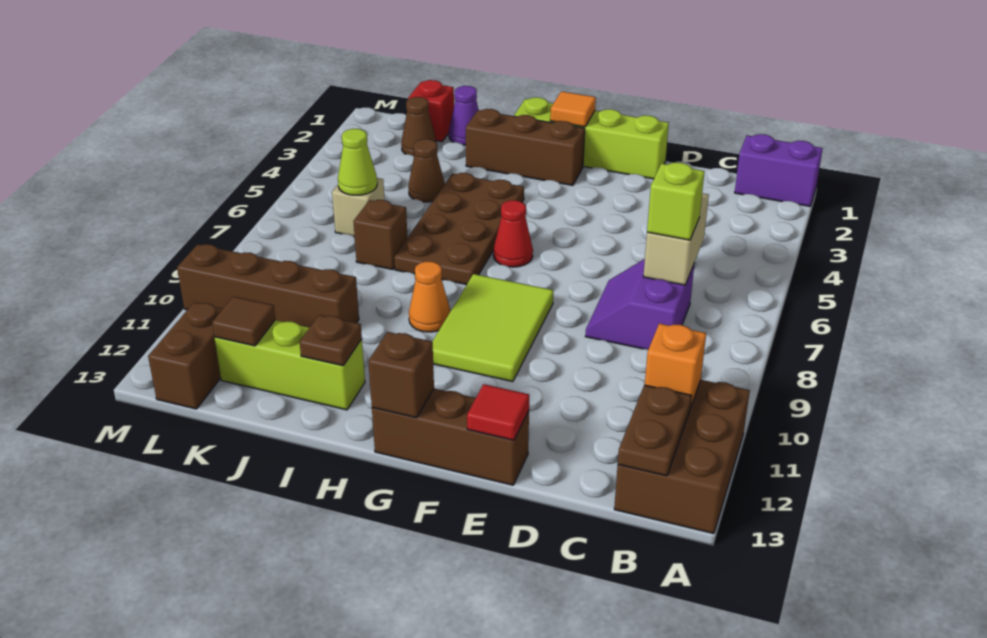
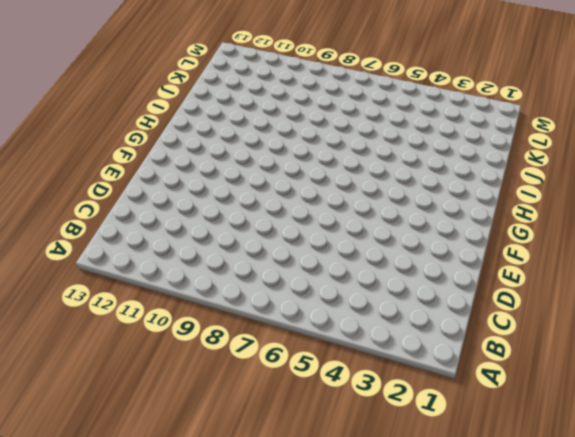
none -> purple brick A1:B1 level 1
none -> brown brick A11:B13 level 1
none -> purple slope C7:D8 level 1 top C

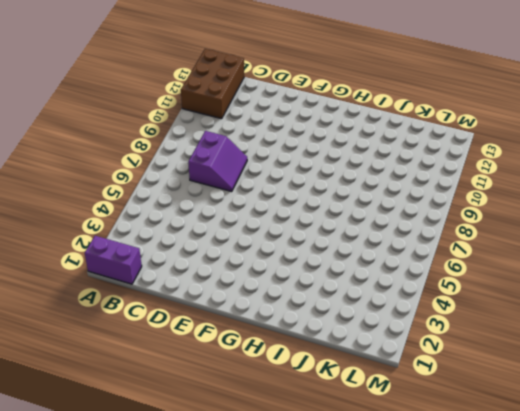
none -> lime brick E1:H1 level 1
none -> brown brick E13:G13 level 1
none -> lime tile F8:G10 level 1

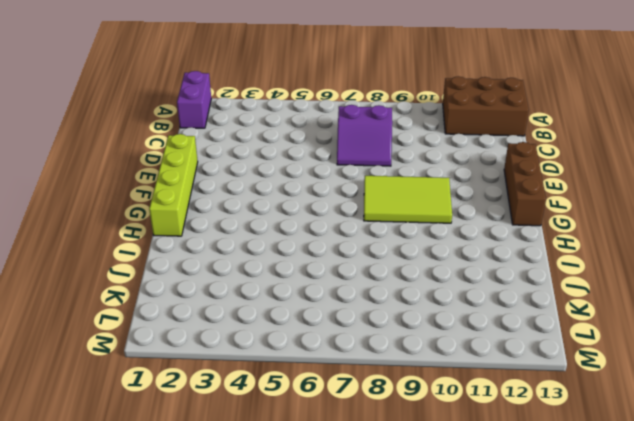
none -> brown brick G2:I2 level 1
none -> red cone G6 level 1
none -> brown plate H4:I7 level 1

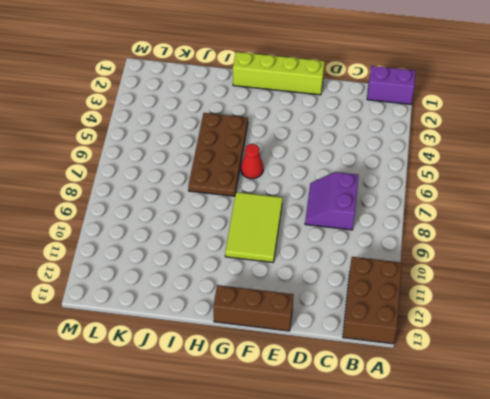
none -> brown brick G2:I2 level 1
none -> orange cone H9 level 1
none -> lime brick I12:K12 level 1

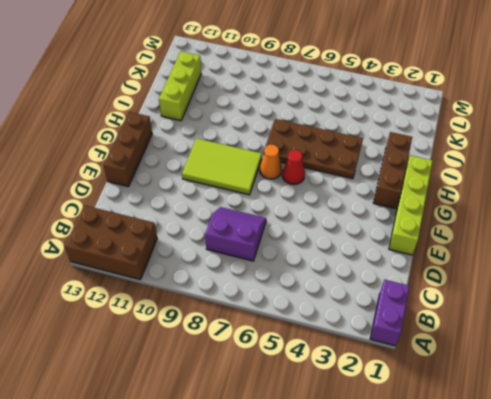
orange cone G7 level 1 -> orange cone H9 level 1
none -> purple cone J1 level 1
none -> brown cone J4 level 1
none -> brown brick J7 level 1

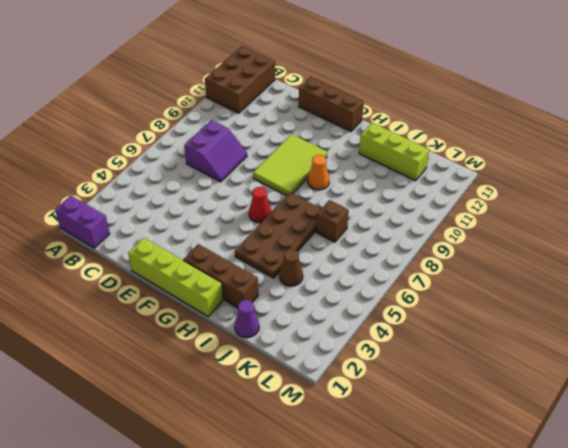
none -> brown brick J10:M10 level 1
none -> red brick K1 level 1
none -> brown cone K2 level 1

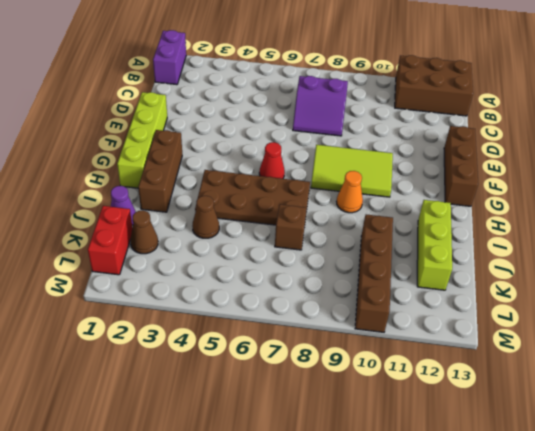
red brick K1:L1 level 1 -> red brick K1 level 1
none -> tan brick K6 level 1
none -> brown brick L12:L13 level 1
none -> orange brick B11 level 2

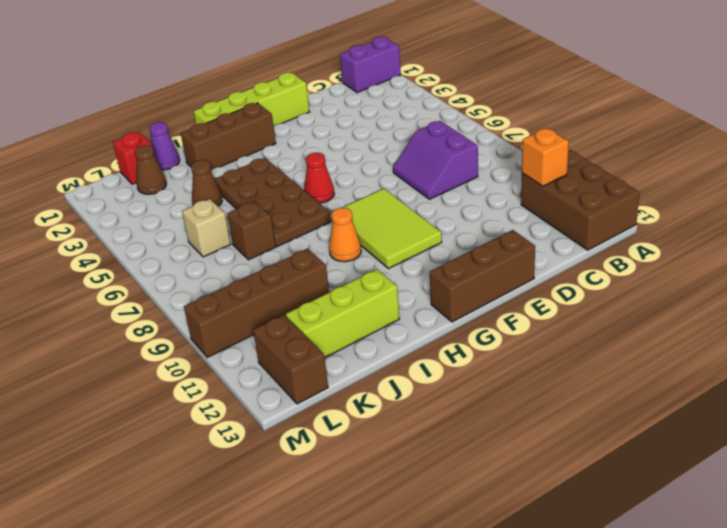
none -> brown plate B12:B13 level 2
none -> tan brick C6:C7 level 2
none -> red tile E13 level 2

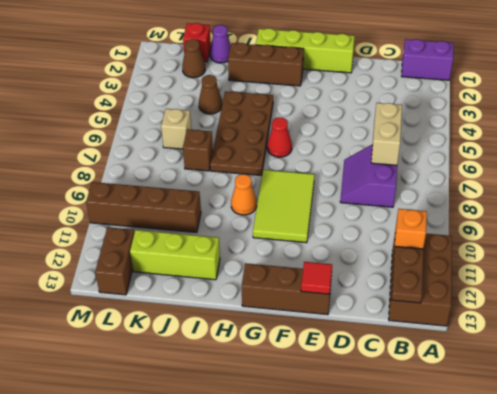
none -> orange tile G1 level 2
none -> brown brick G13 level 2
none -> brown plate I12 level 2

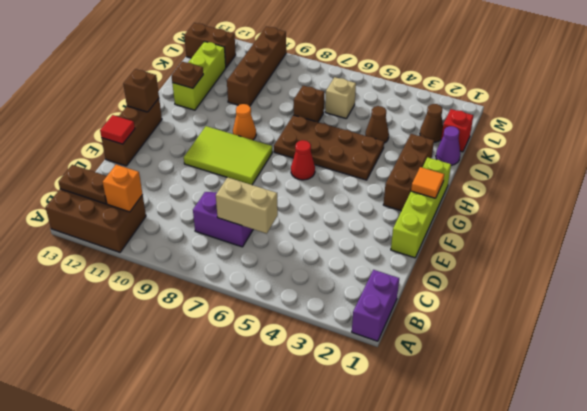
none -> lime cone K6 level 2
none -> brown tile K12 level 2
none -> lime brick C7 level 3

